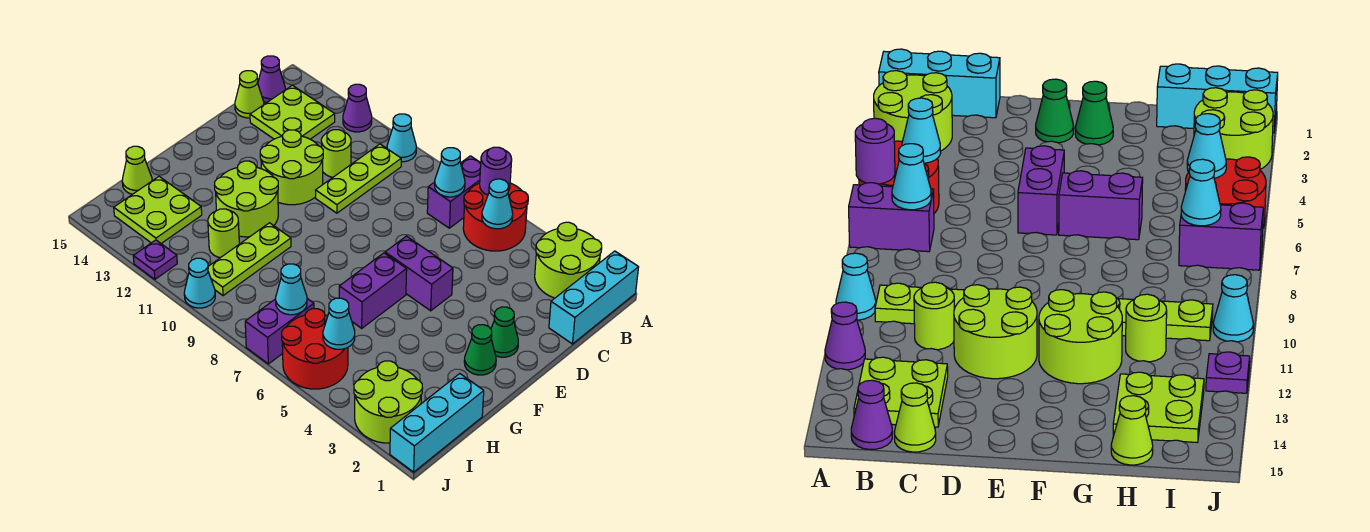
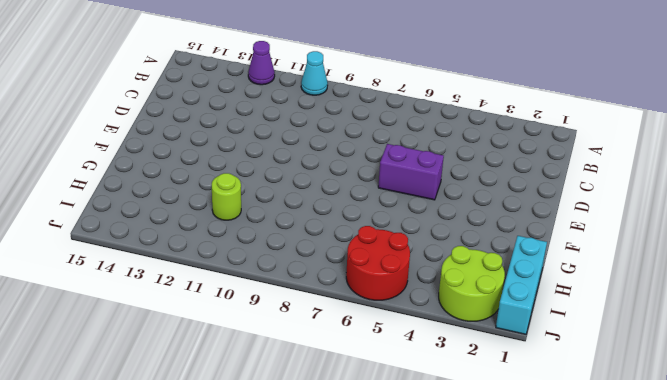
none -> cyan brick A1:C1 level 1
none -> lime round brick A2:B3 level 1
none -> red round brick A5:B6 level 1
none -> purple brick A7:B7 level 1

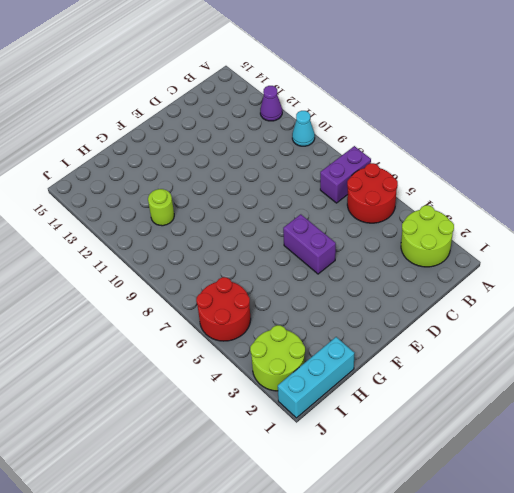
none -> cyan brick A1:C1 level 1
none -> lime plate B10:D10 level 1
none -> lime plate B13:C14 level 1
none -> purple cone B15 level 1

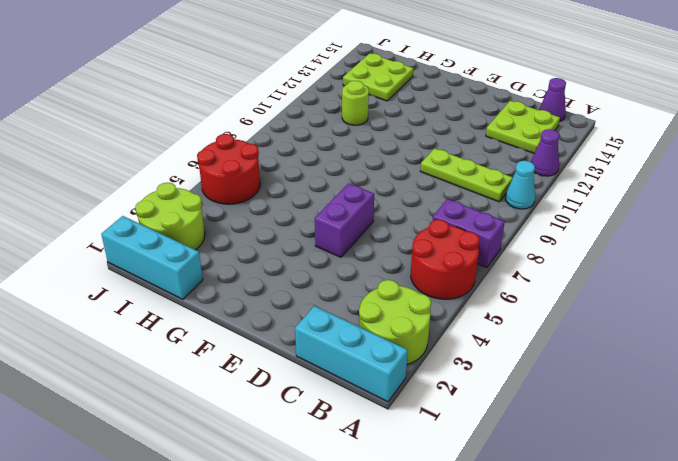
none -> lime round brick C11 level 1
none -> lime cone C15 level 1
none -> lime round brick D11:E12 level 1
none -> green cone E2 level 1

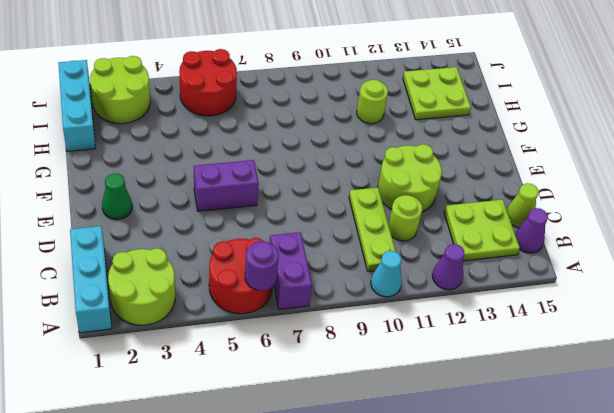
none -> green cone F2 level 1
none -> purple brick F6:G6 level 1
none -> lime round brick F11:G12 level 1
none -> lime plate G10:I10 level 1

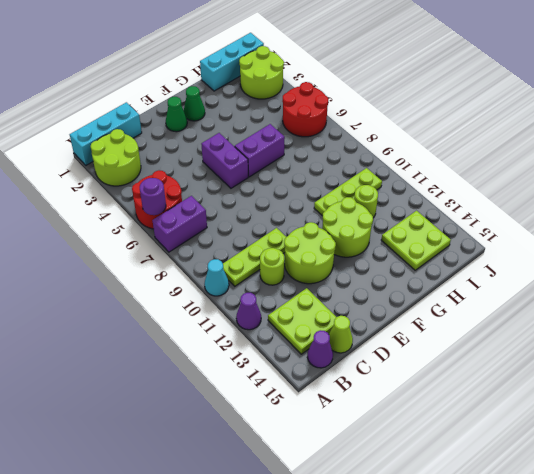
none -> lime cone H15 level 1
none -> purple brick I7:J7 level 1
none -> cyan cone J10 level 1
none -> purple plate J12 level 1

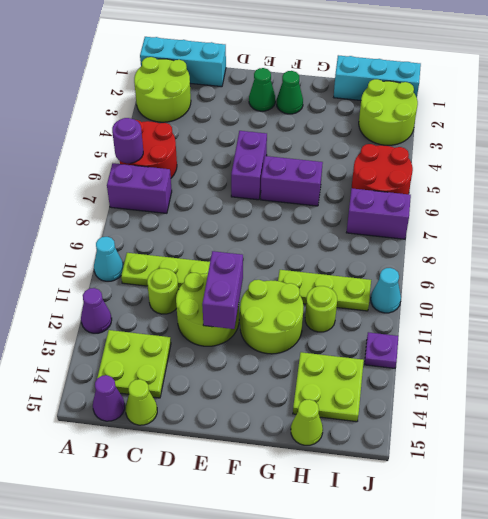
purple brick E11:E12 level 2 -> none
none -> cyan cone B5 level 2
none -> cyan cone B7 level 2
none -> cyan cone I5 level 2
none -> cyan cone I7 level 2

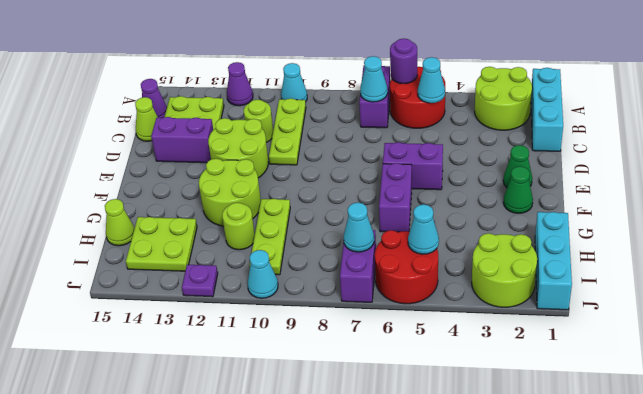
purple brick D13:D14 level 1 -> none

